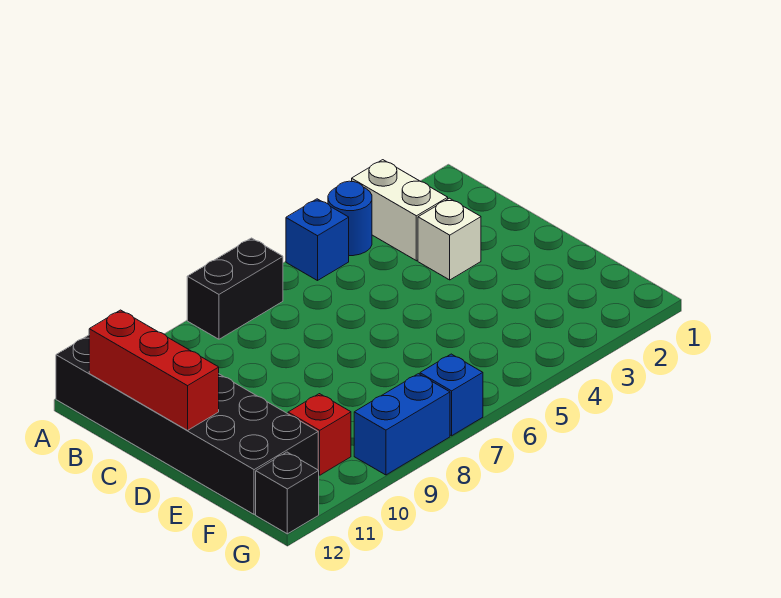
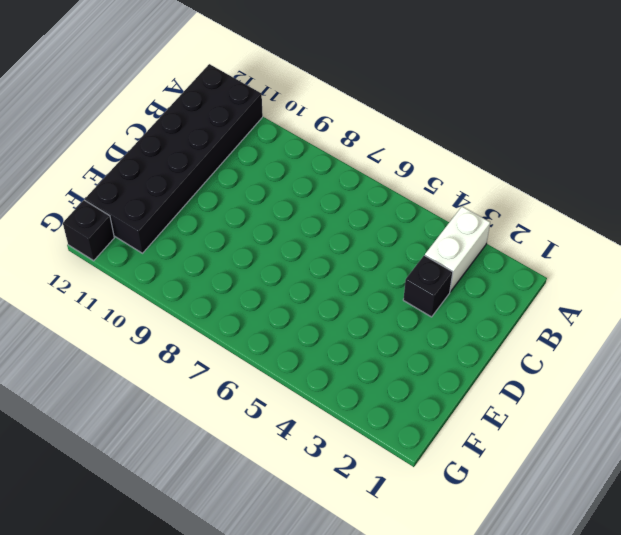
black brick C3 level 1 -> white brick C3 level 1
none -> blue round brick A4 level 1
none -> blue brick A5 level 1

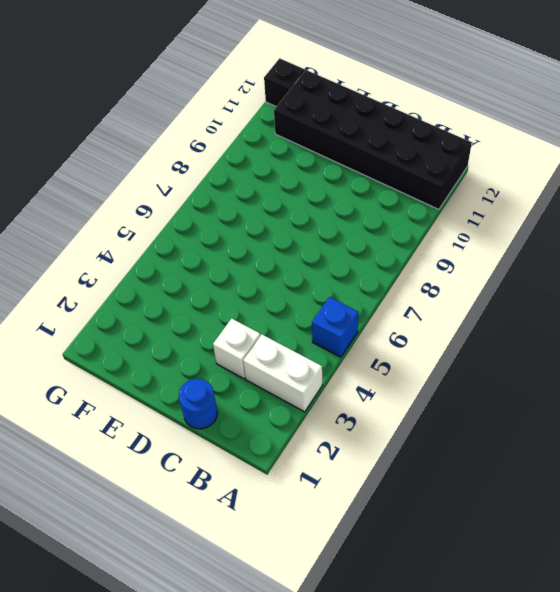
blue round brick C1 level 1 -> blue round brick A4 level 1
none -> black brick A7:A8 level 1
none -> red brick F10 level 1

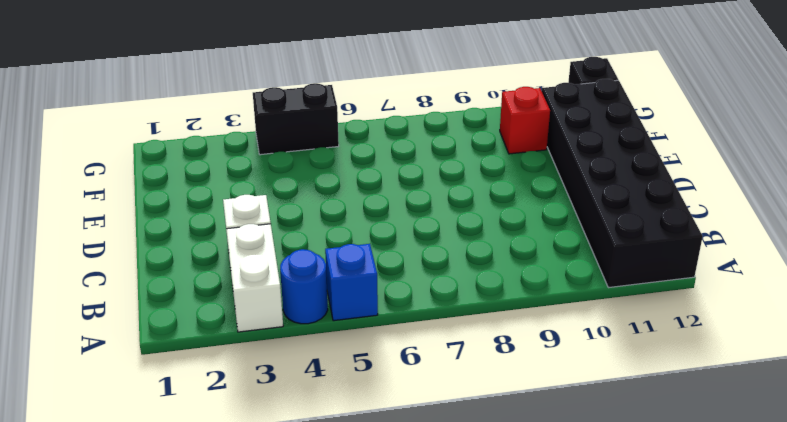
black brick G4:G5 level 1 -> black brick A7:A8 level 1
none -> blue brick G7 level 1
none -> blue brick G8:G9 level 1

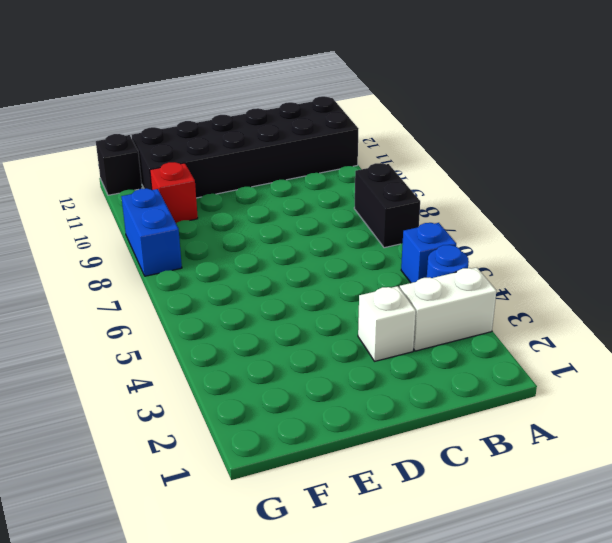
none -> blue brick G7 level 1
none -> red brick B12:D12 level 2

